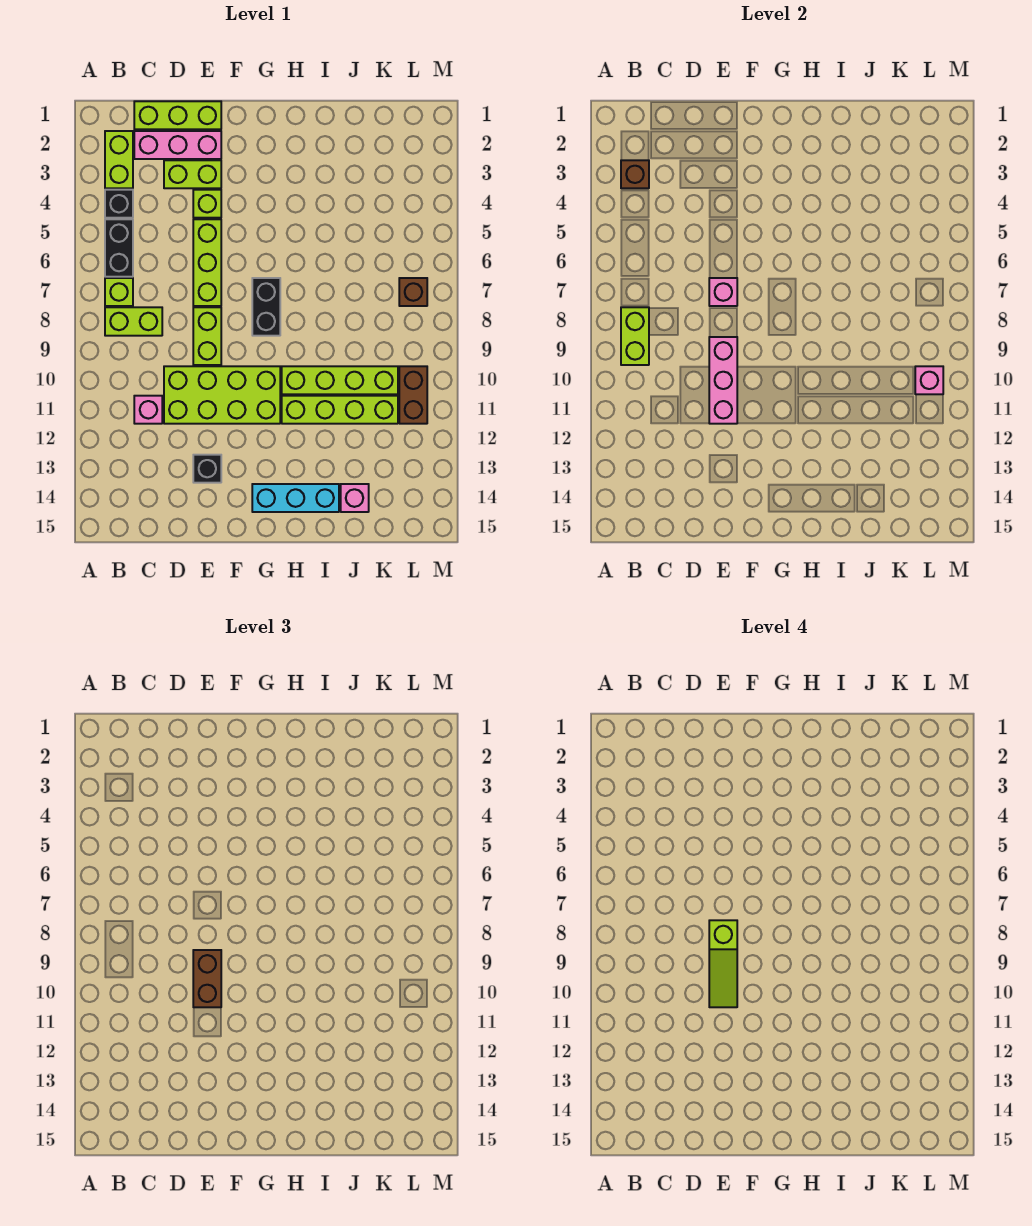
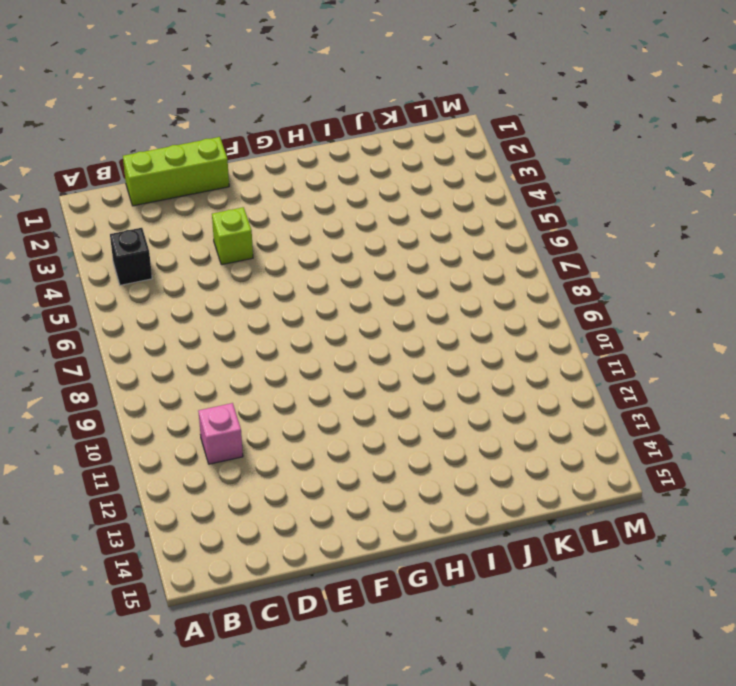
none -> lime brick B2:B3 level 1
none -> black brick B5:B6 level 1
none -> lime brick B7 level 1

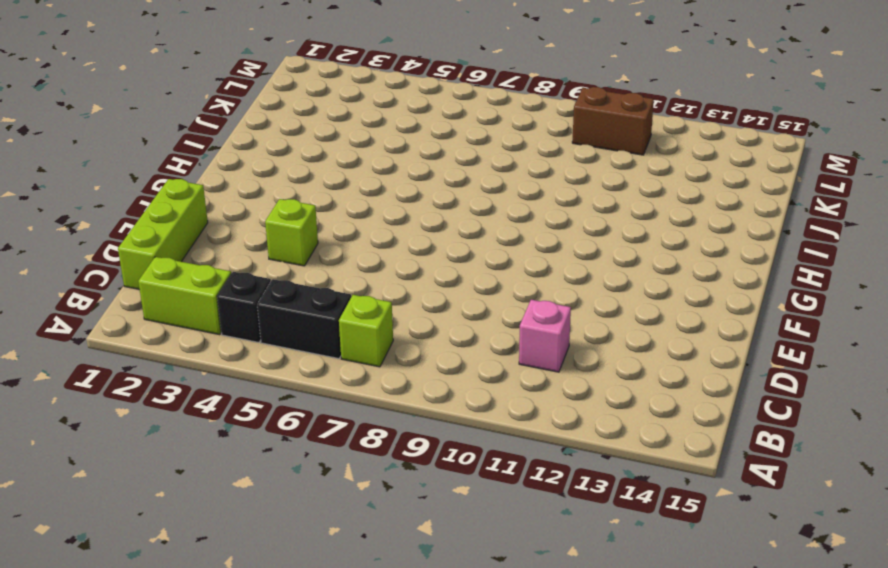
none -> lime brick B8:C8 level 1
none -> pink brick C2:E2 level 1
none -> lime brick D3:E3 level 1

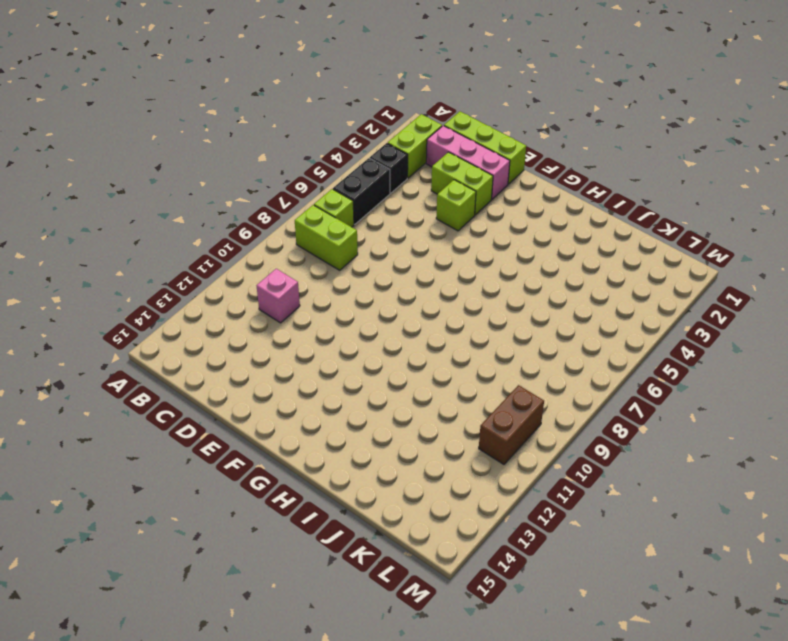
none -> lime brick D10:G11 level 1
none -> lime brick E5:E7 level 1
none -> lime brick E8:E9 level 1

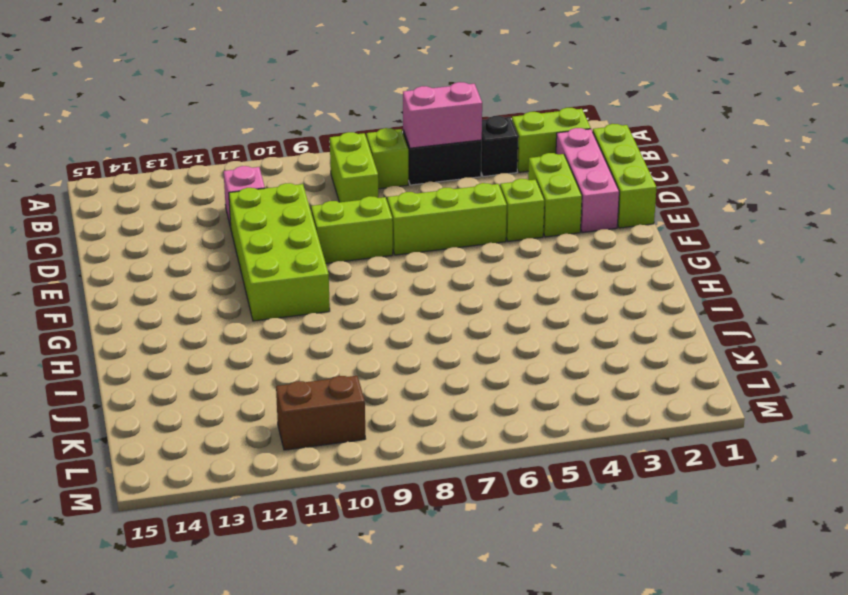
pink brick B5:B6 level 2 -> none
none -> black brick E13 level 1
none -> black brick G7:G8 level 1
none -> cyan brick G14:I14 level 1

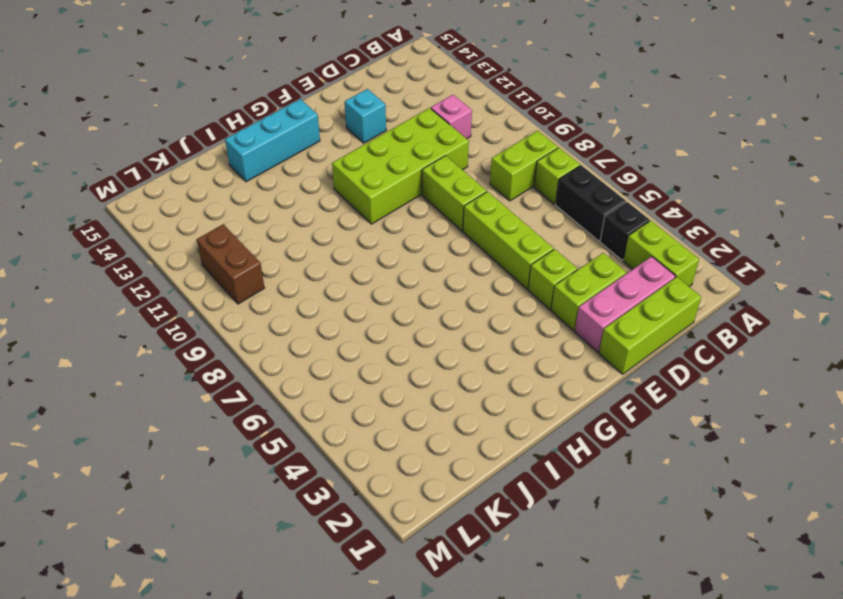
cyan brick E13 level 1 -> black brick E13 level 1
none -> black brick G7:G8 level 1
none -> lime brick H10:K10 level 1
none -> lime brick H11:K11 level 1

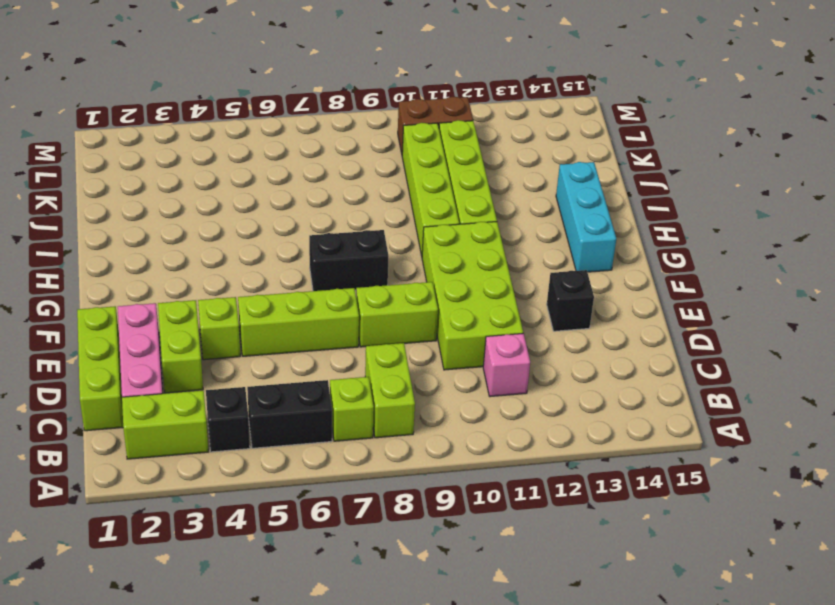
none -> pink brick J14 level 1
none -> brown brick L7 level 1
none -> brown brick B3 level 2

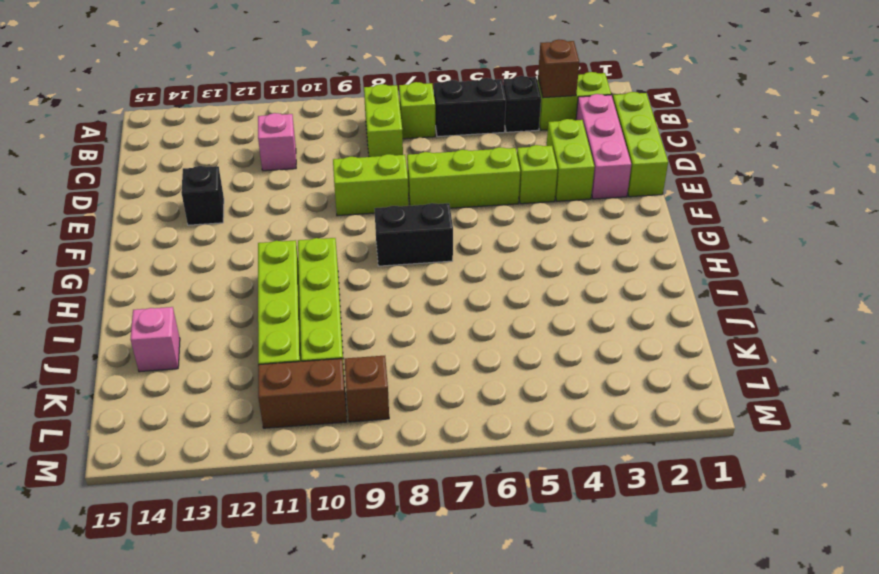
brown brick L9 level 1 -> brown brick L7 level 1
none -> lime brick D10:G11 level 1
none -> cyan brick G14:I14 level 1
none -> lime brick B8:B9 level 2

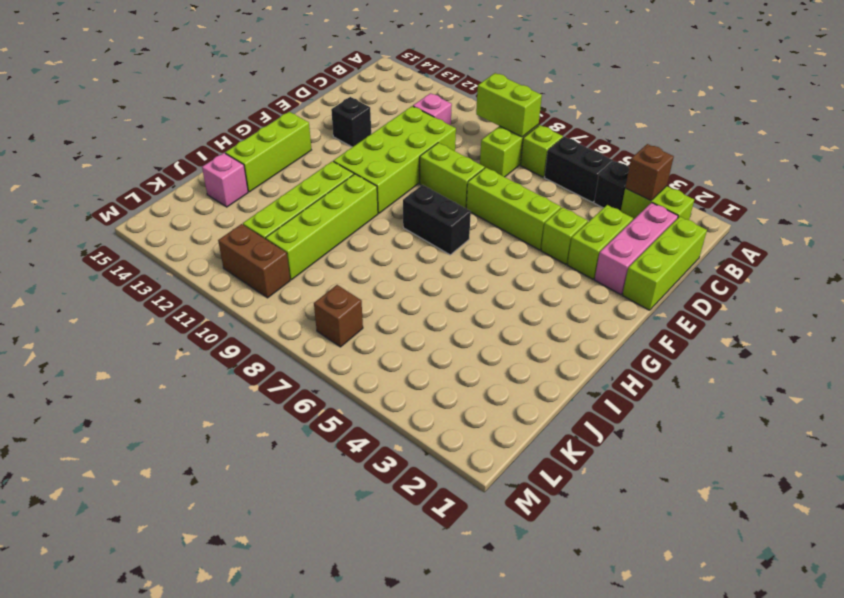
lime brick G14:I14 level 1 -> cyan brick G14:I14 level 1
none -> pink brick E7 level 2
none -> pink brick E9:E11 level 2
none -> pink brick L10 level 2

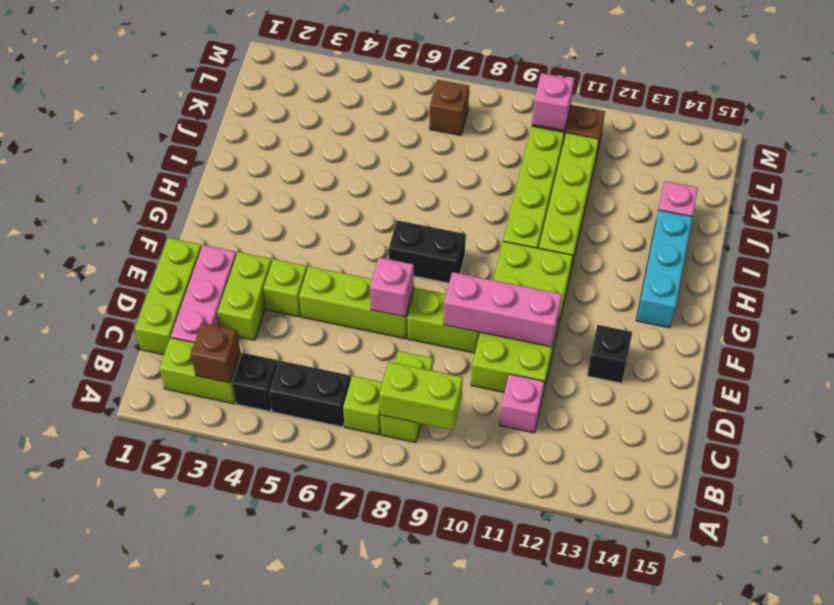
none -> brown brick E9:E10 level 3
none -> lime slope E8:E10 level 4 top 8

